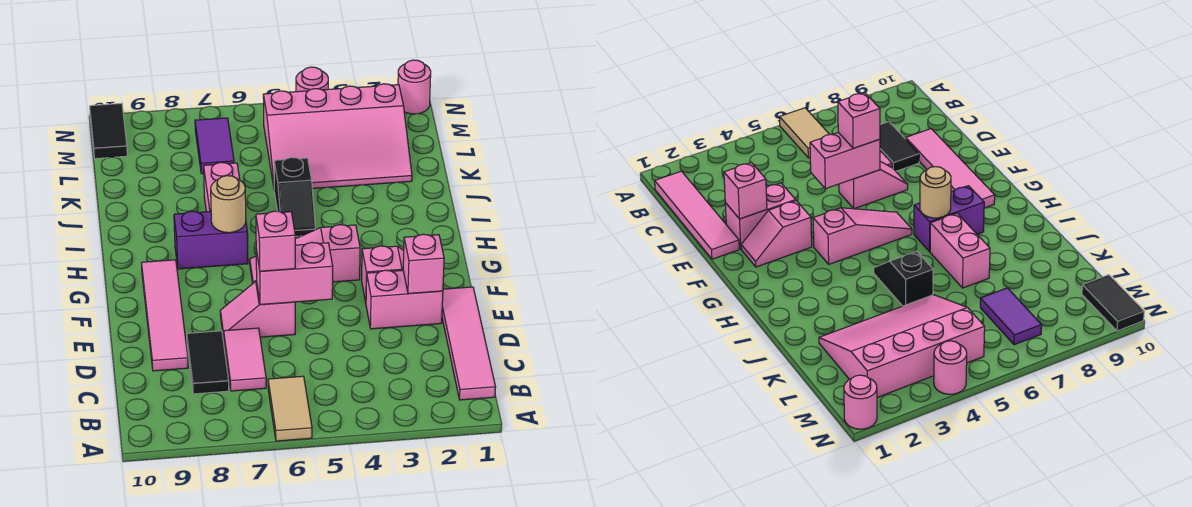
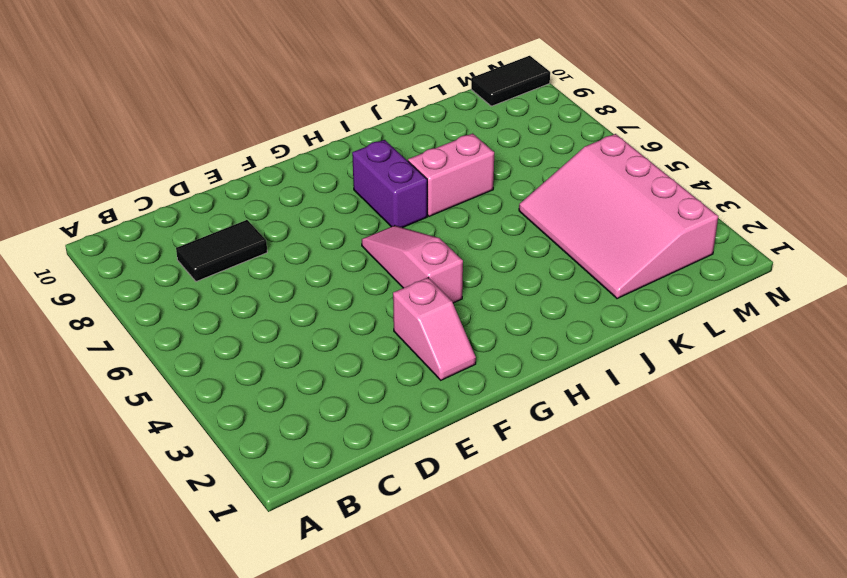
none -> tan tile A6:B6 level 1
none -> pink tile B1:E1 level 1
none -> pink tile C7:D7 level 1

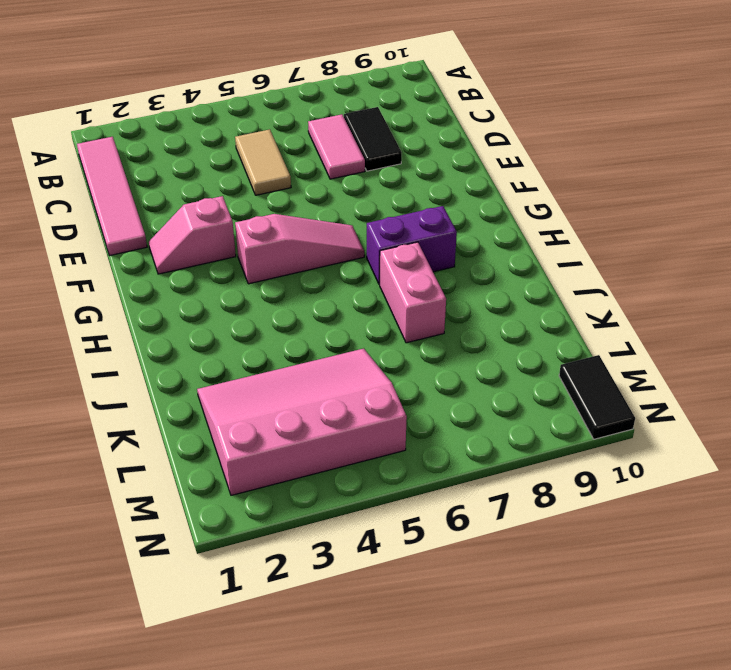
tan tile C5:D5 level 1 -> tan tile A6:B6 level 1
none -> pink tile D9:G9 level 1
none -> pink brick E2:E3 level 1
none -> pink slope E6:E7 level 1 top 6

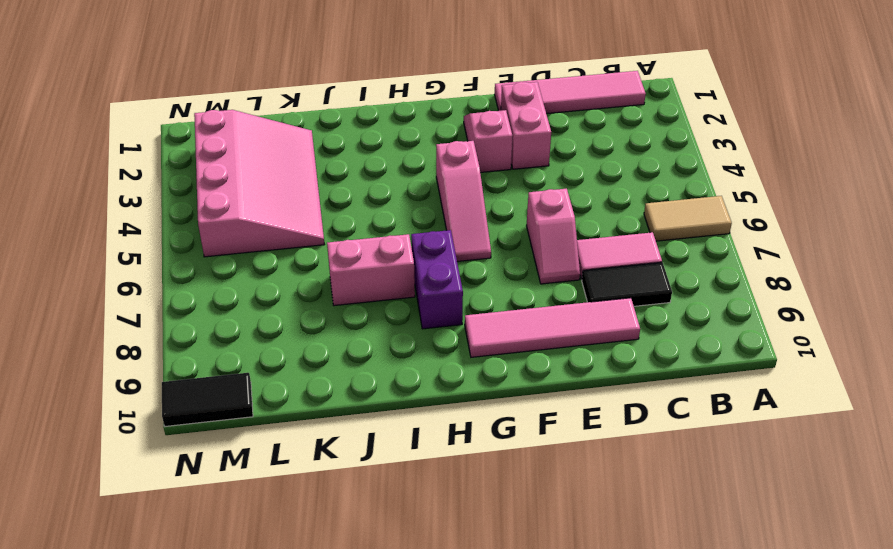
none -> black slope I5:J5 level 1 top J
none -> purple tile L7:M7 level 1
none -> pink round brick N1 level 1

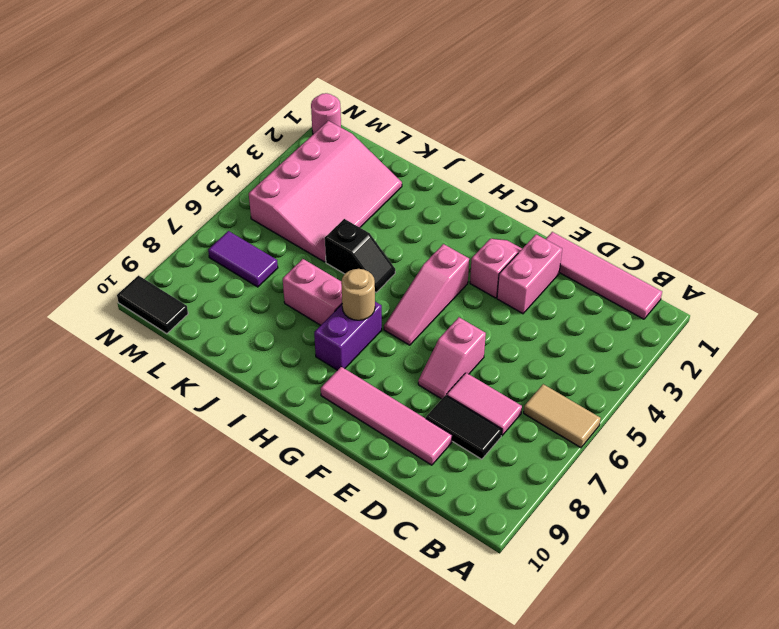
none -> pink round brick N4 level 1
none -> pink brick E2 level 2
none -> pink brick E5:E6 level 2

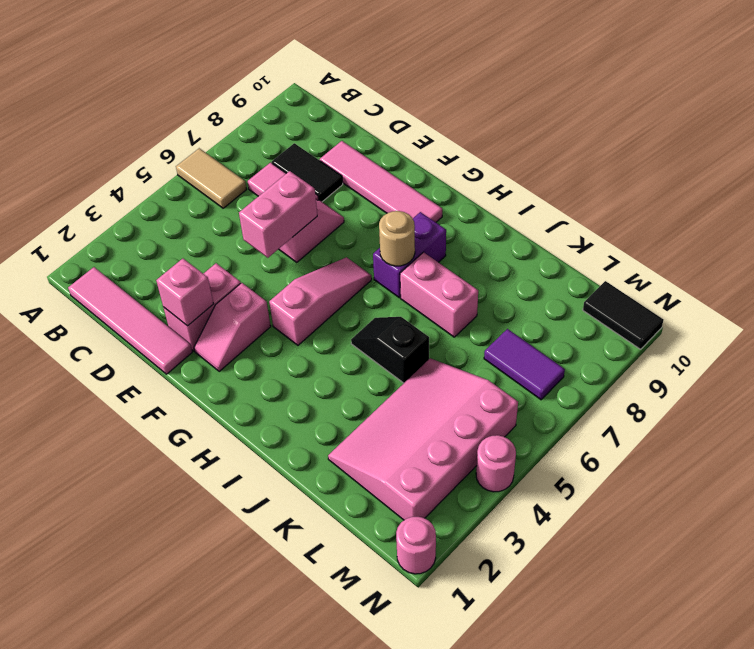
none -> pink brick E6 level 3

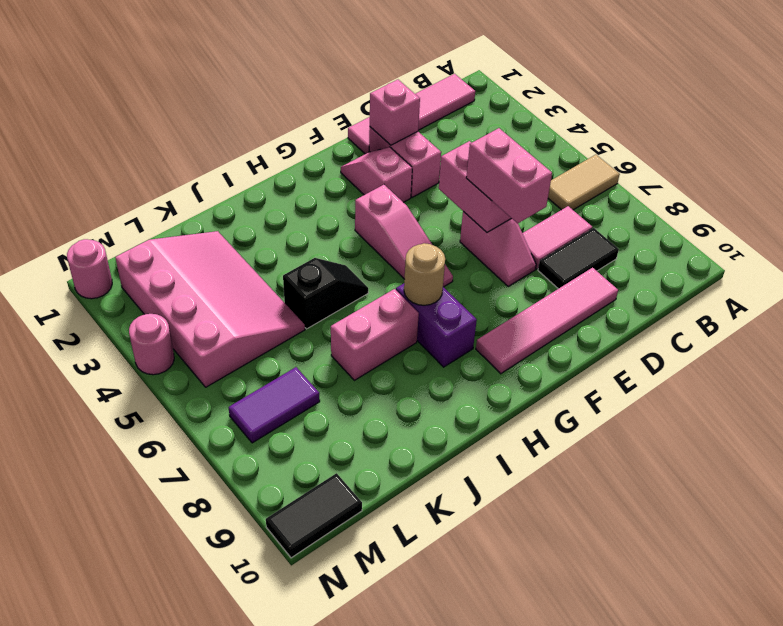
pink brick E6:E7 level 3 -> pink brick E6 level 3

